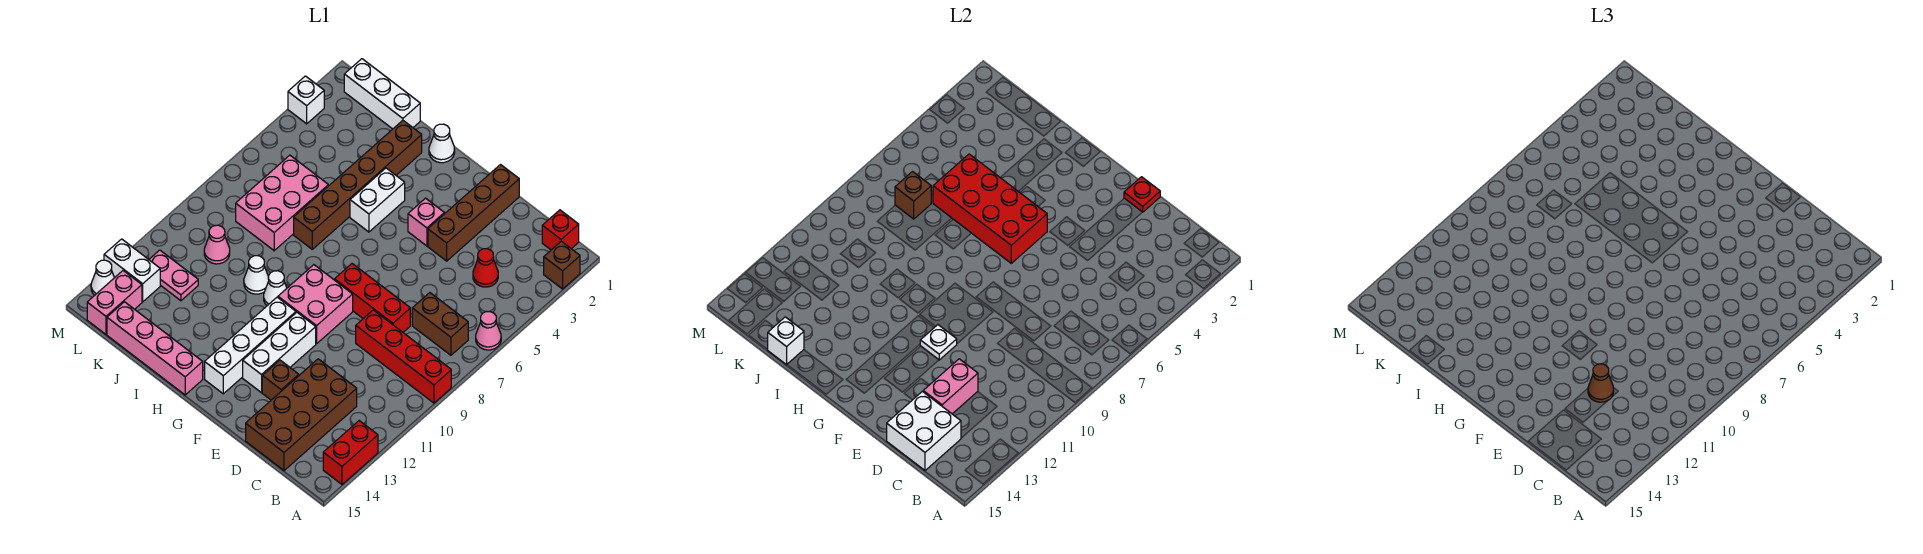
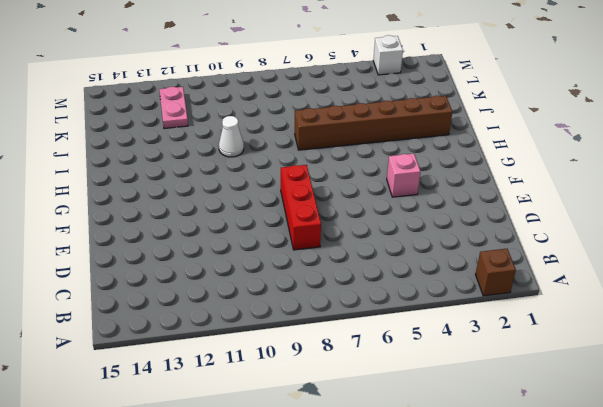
none -> pink cone A6 level 1
none -> red brick A9:D9 level 1
none -> red brick A13:A14 level 1
none -> red brick B1 level 1

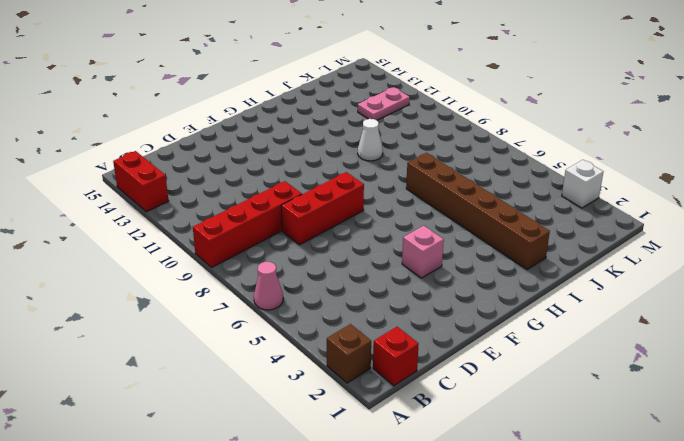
none -> brown brick B7:C7 level 1
none -> red cone C4 level 1
none -> brown brick C12:D15 level 1
none -> brown brick E1:E4 level 1

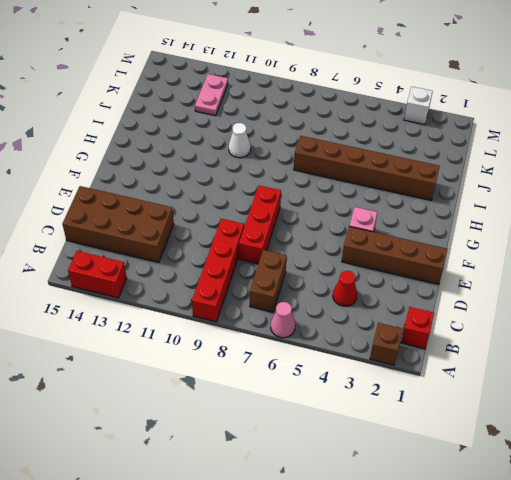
none -> brown brick E13 level 1
none -> pink brick F9:G10 level 1
none -> white brick F11:F13 level 1
none -> white brick G11:G14 level 1

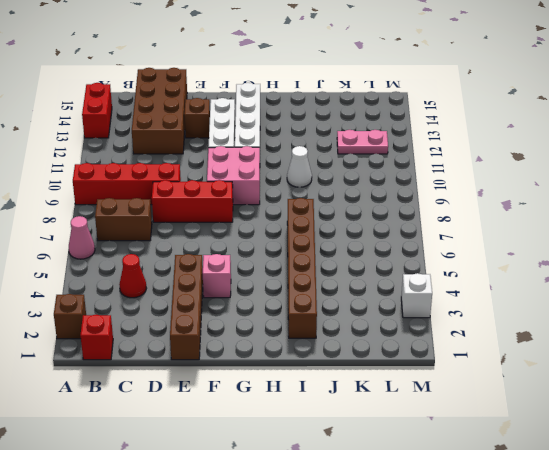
none -> white cone H1 level 1
none -> white brick H4:H5 level 1
none -> white cone H10 level 1
none -> pink brick H15:K15 level 1

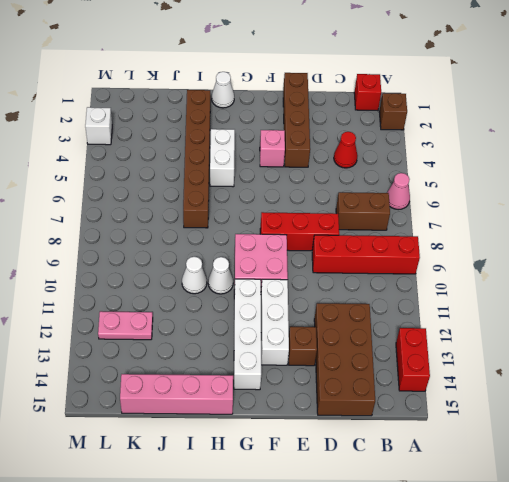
none -> white brick J1:L1 level 1
none -> pink brick J6:K8 level 1
none -> pink cone K10 level 1
none -> white brick L13:M13 level 1

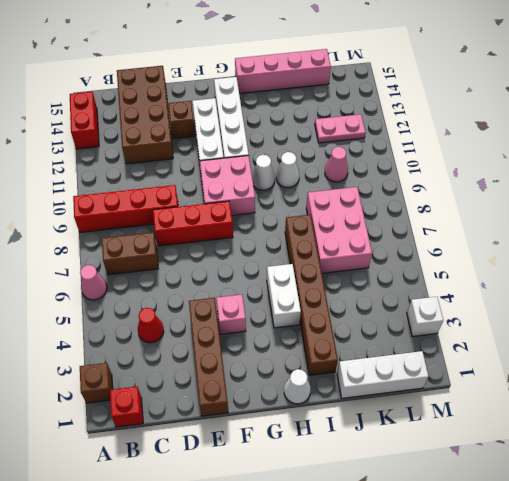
none -> white brick L13:M13 level 1
none -> pink brick L14:L15 level 1
none -> white cone M14 level 1
none -> white brick C14:D15 level 2

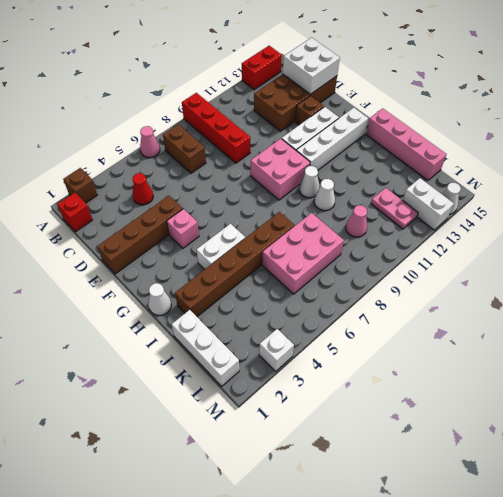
none -> red brick D8:F8 level 1
none -> pink brick L14:L15 level 1
none -> pink brick D12:D13 level 2
none -> red plate E1 level 2

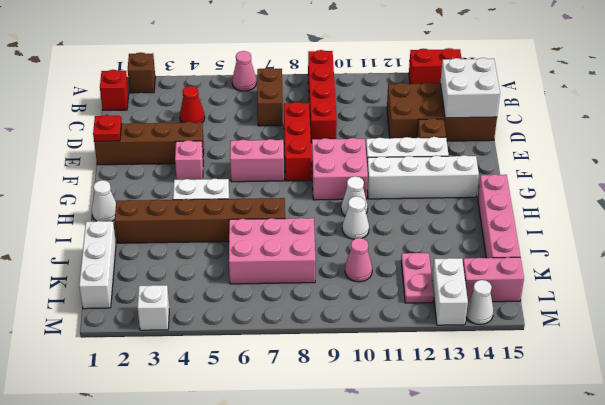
pink brick F6:F7 level 1 -> pink brick D12:D13 level 2
none -> white plate F11 level 2
none -> red brick G5:J6 level 2
none -> white brick J15 level 2
none -> brown brick K7 level 2

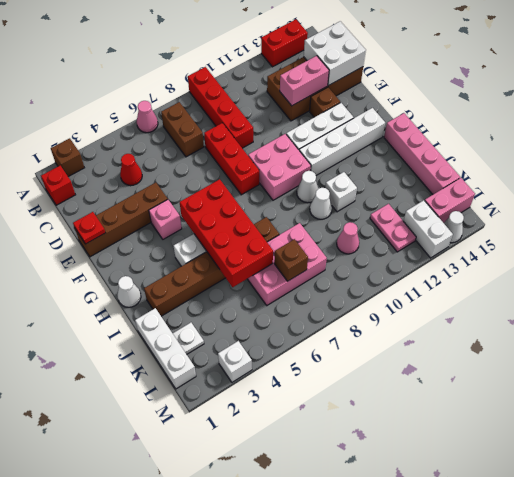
white brick I11 level 1 -> white brick J15 level 2
white plate K2 level 1 -> white plate F11 level 2
none -> brown cone D12 level 3

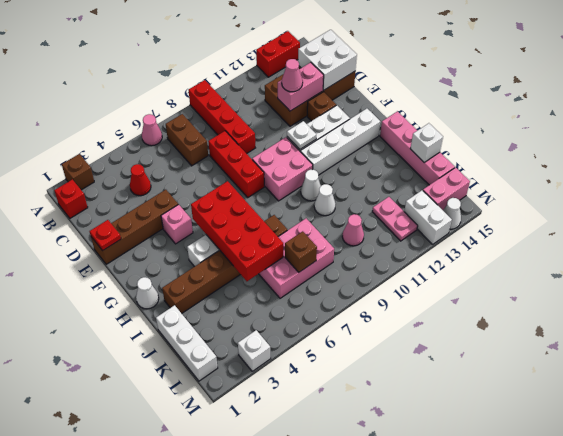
pink cone D12 level 3 -> brown cone D12 level 3

